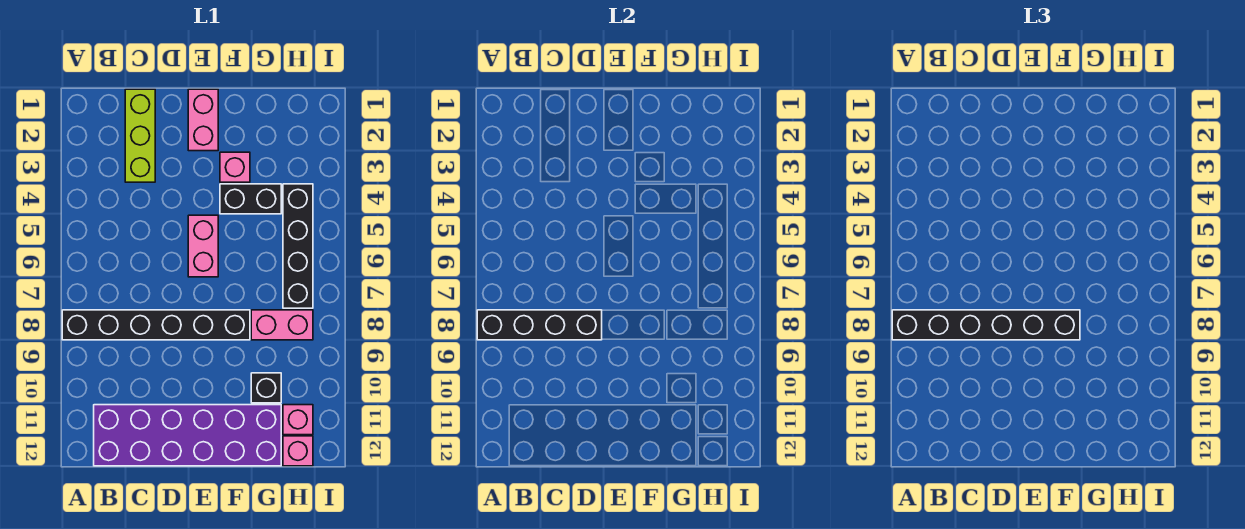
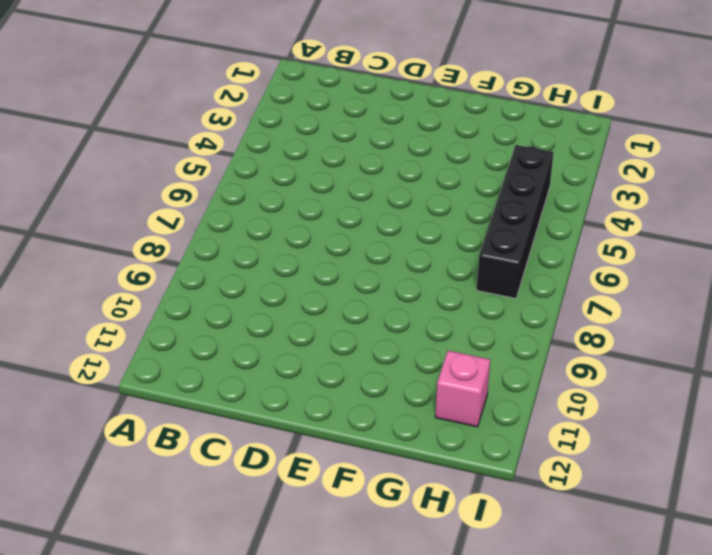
none -> black brick A8:F8 level 1
none -> purple brick B11:G12 level 1
none -> lime brick C1:C3 level 1

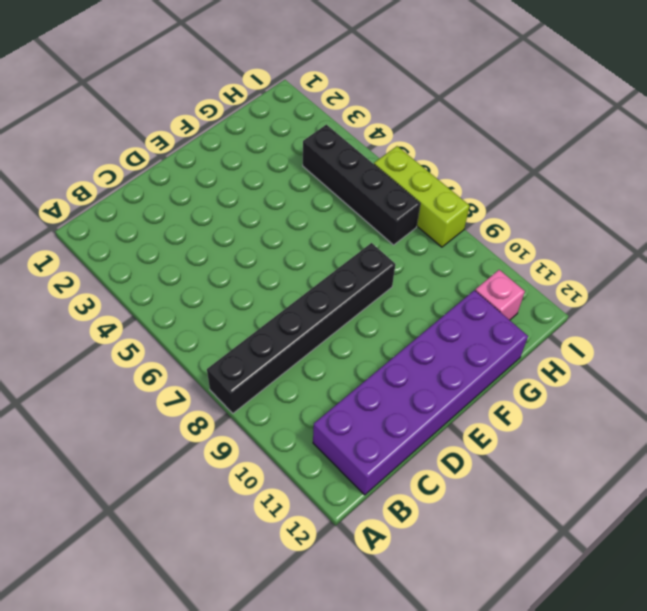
lime brick I6:I8 level 1 -> lime brick C1:C3 level 1
none -> pink brick E1:E2 level 1
none -> pink brick E5:E6 level 1
none -> pink brick F3 level 1

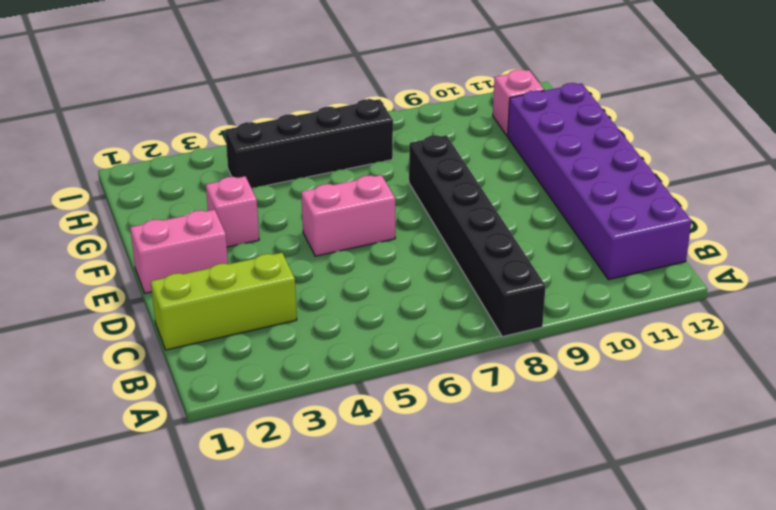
none -> black brick F4:G4 level 1
none -> pink brick G8:H8 level 1
none -> black brick G10 level 1

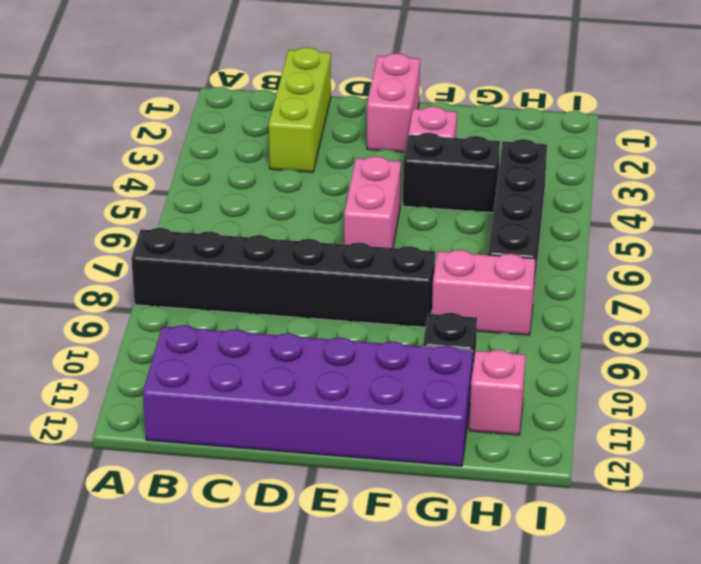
none -> pink brick H12 level 1
none -> black brick A8:D8 level 2
none -> black brick A8:F8 level 3

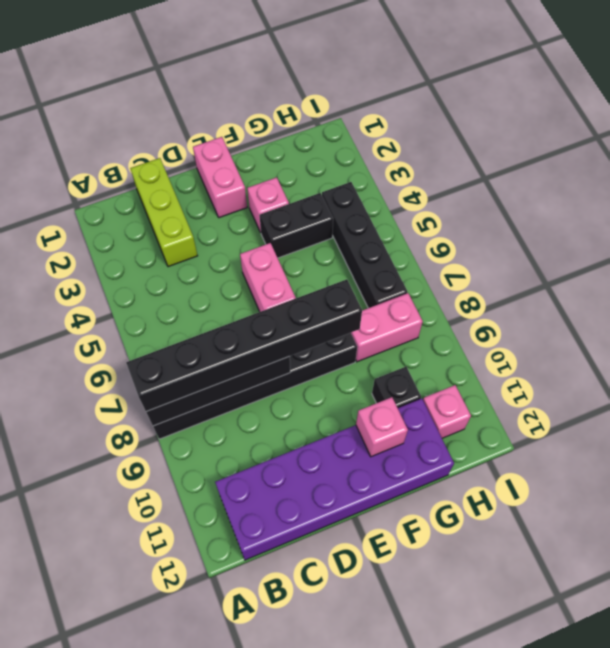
pink brick F11 level 2 -> pink brick H12 level 1

